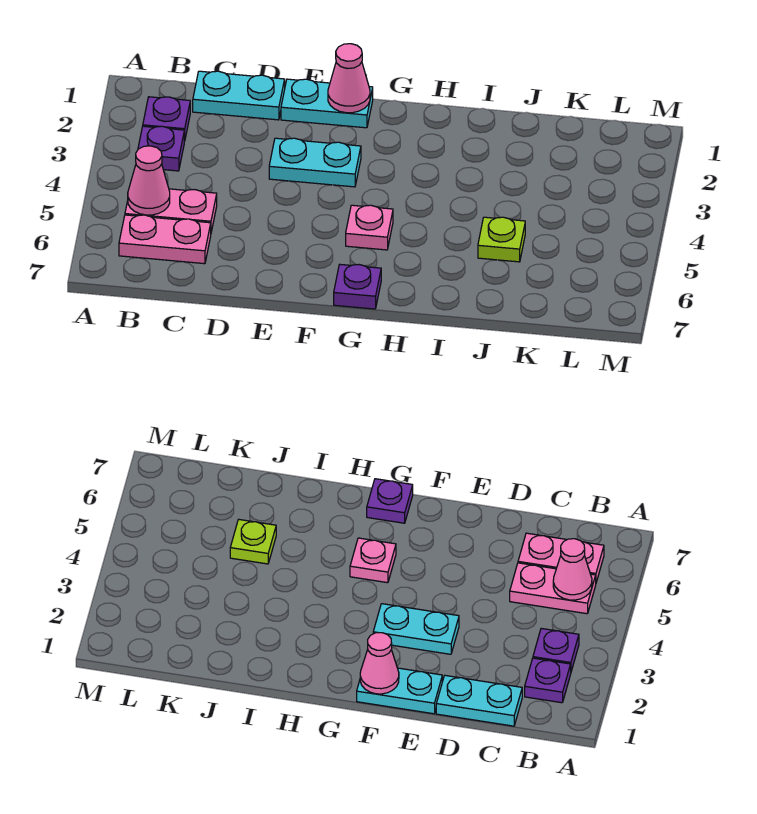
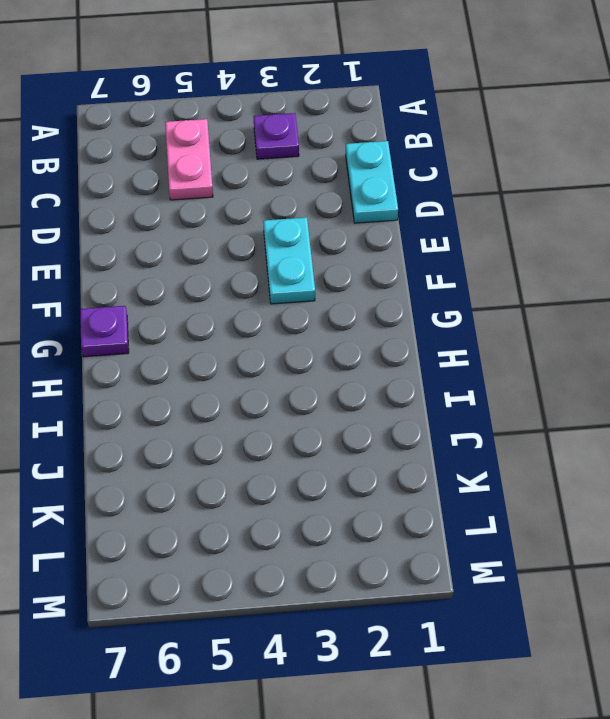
none -> purple plate B2 level 1
none -> pink plate B6:C6 level 1
none -> cyan plate E1:F1 level 1

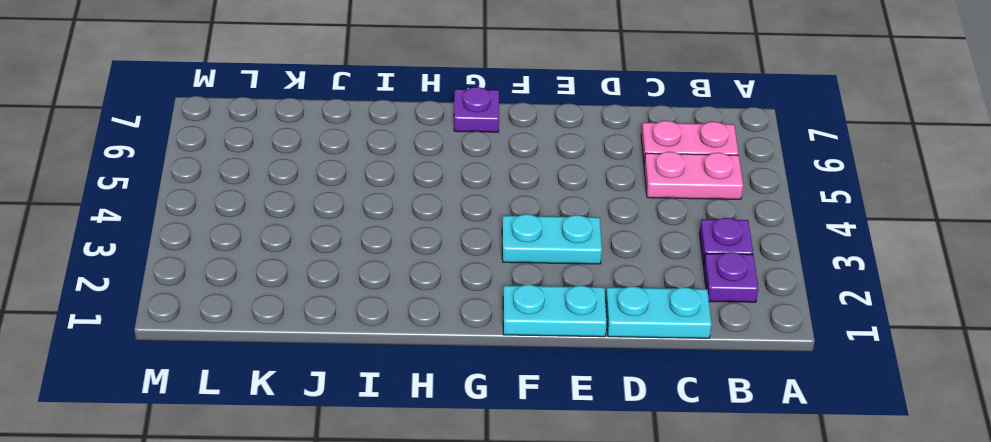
none -> pink plate G5 level 1
none -> lime plate J5 level 1
none -> pink cone B5 level 2

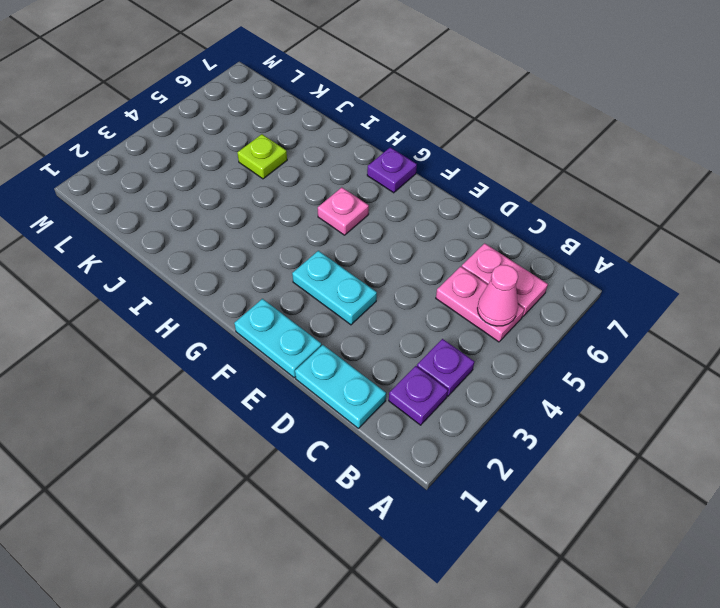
none -> pink cone F1 level 2

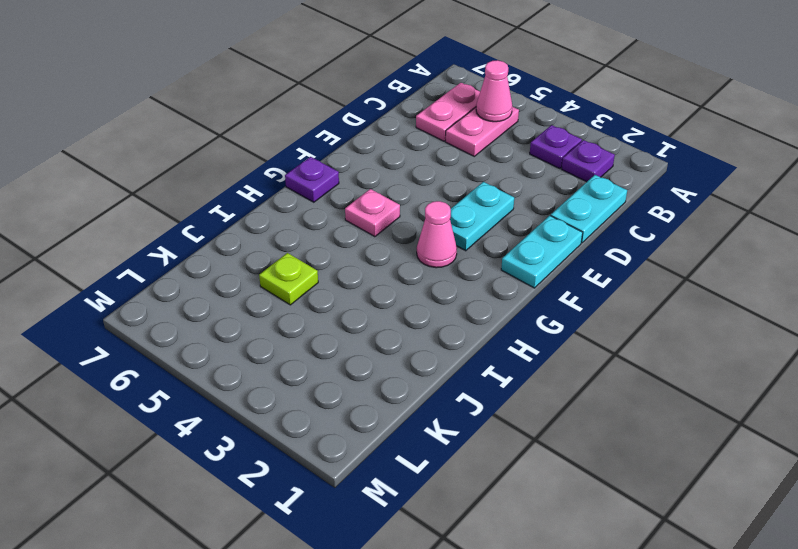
pink cone G3 level 1 -> pink cone F1 level 2

